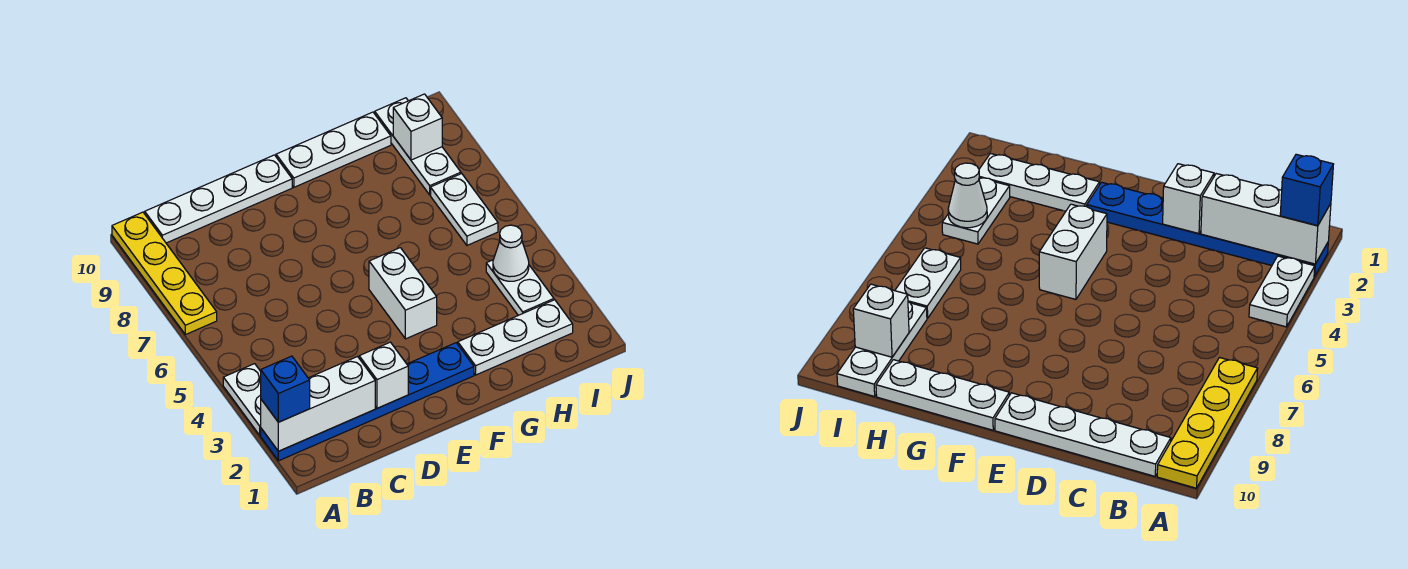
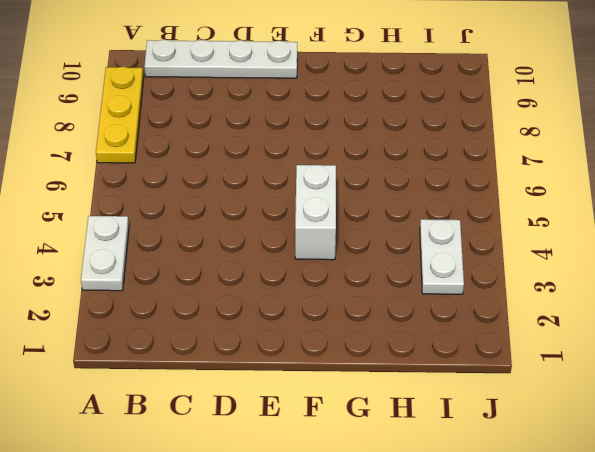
yellow plate A7:A9 level 1 -> yellow plate A7:A10 level 1
none -> blue plate A2:F2 level 1
none -> white plate F10:H10 level 1
none -> white plate G2:I2 level 1

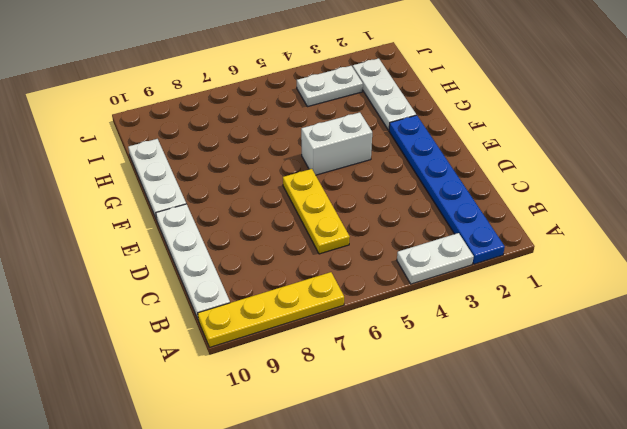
yellow plate C6:E6 level 1 -> none
none -> white plate I6:I7 level 1
none -> white plate I8:I10 level 1
none -> white brick A2:C2 level 2

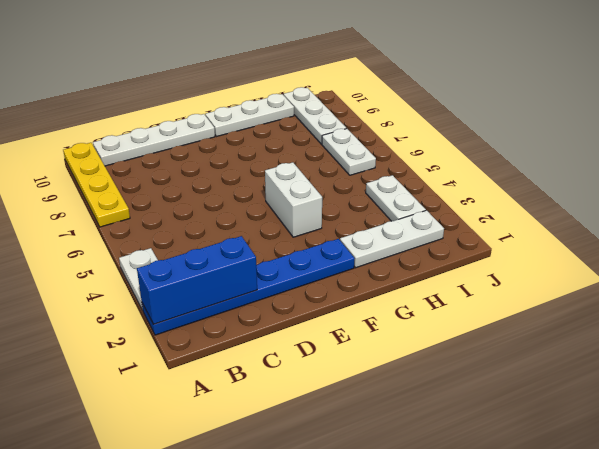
blue brick A2:C2 level 2 -> white brick A2:C2 level 2
none -> white brick D2 level 2
none -> white cone I4 level 2
none -> white brick I9 level 2

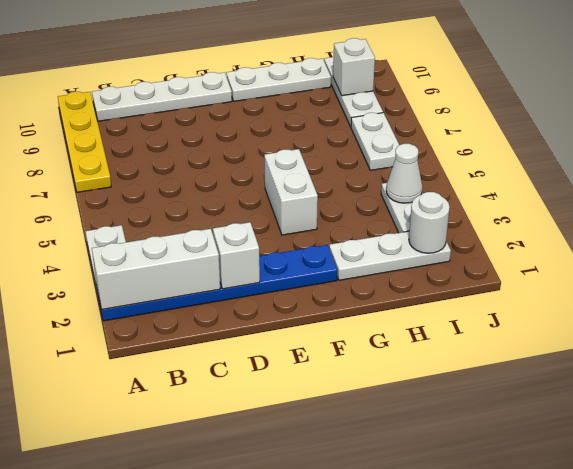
white round brick I2 level 2 -> none
none -> blue brick A2 level 3

